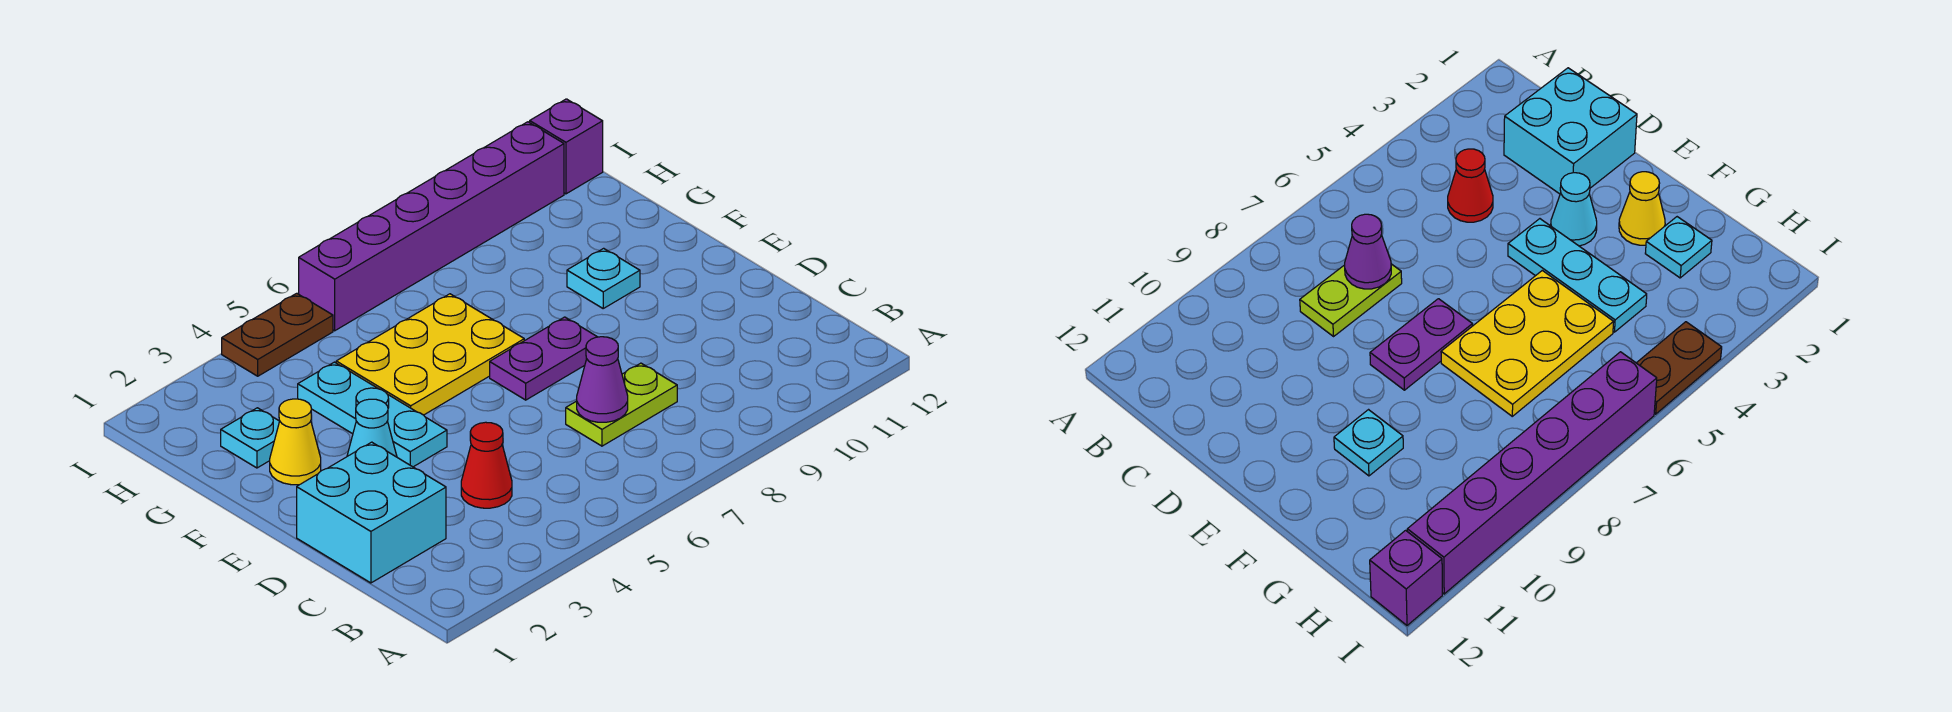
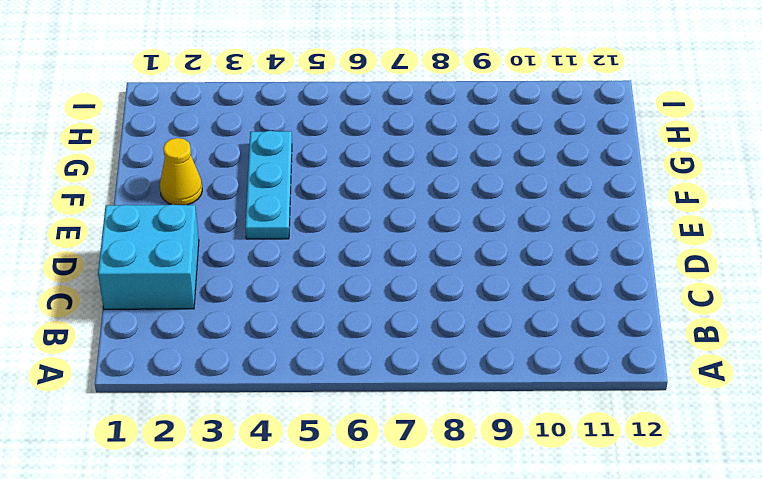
none -> red cone C4 level 1
none -> lime plate C7:C8 level 1
none -> cyan cone E3 level 1

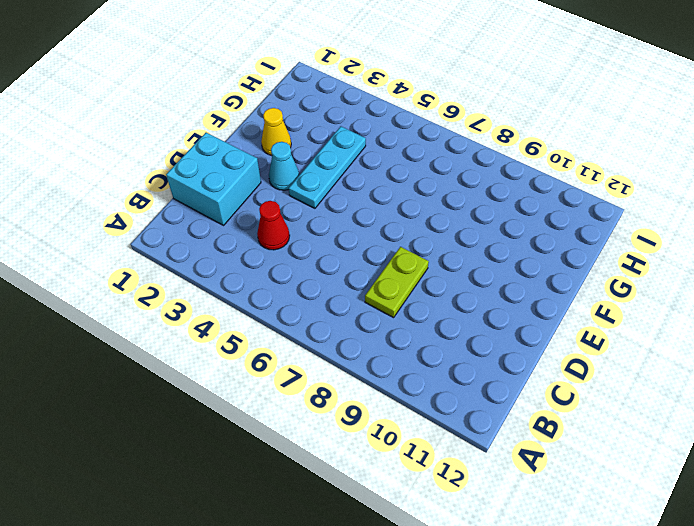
lime plate C8:D8 level 1 -> lime plate C7:C8 level 1
none -> purple plate E7:E8 level 1
none -> yellow plate F5:G7 level 1
none -> cyan plate F10 level 1

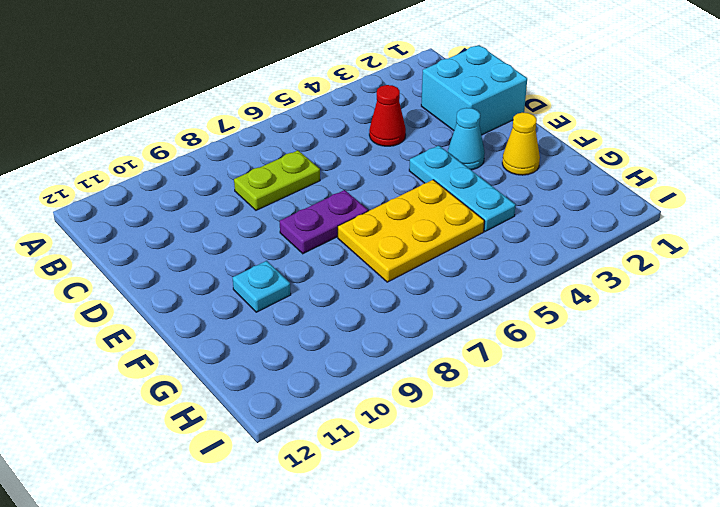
none -> cyan plate G2 level 1
none -> brown plate I4:I5 level 1
none -> purple brick I6:I11 level 1

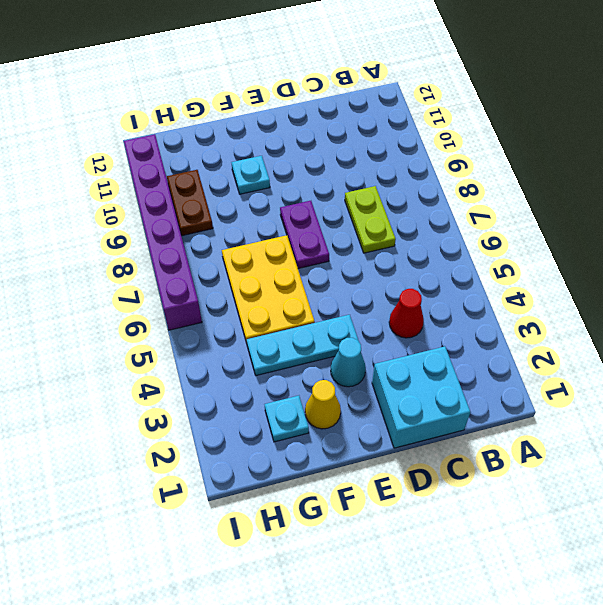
brown plate H9:H10 level 1 -> brown plate I4:I5 level 1
none -> purple brick I12 level 1
none -> purple cone C7 level 2

